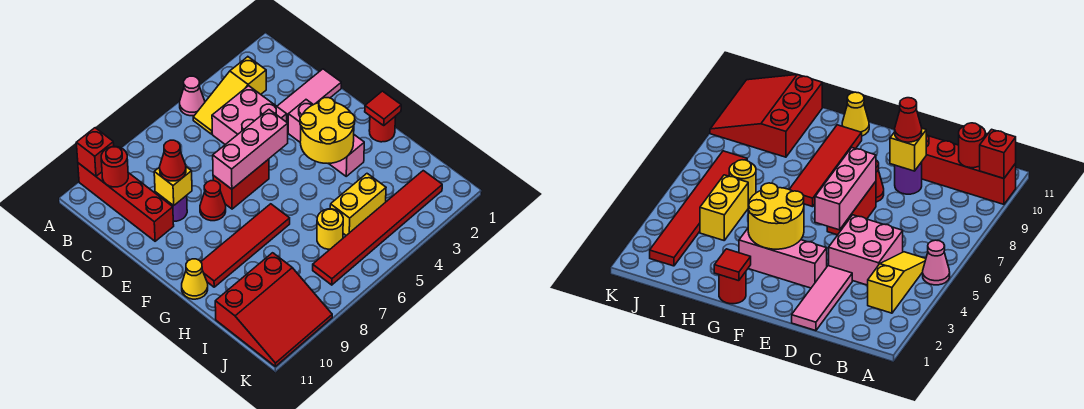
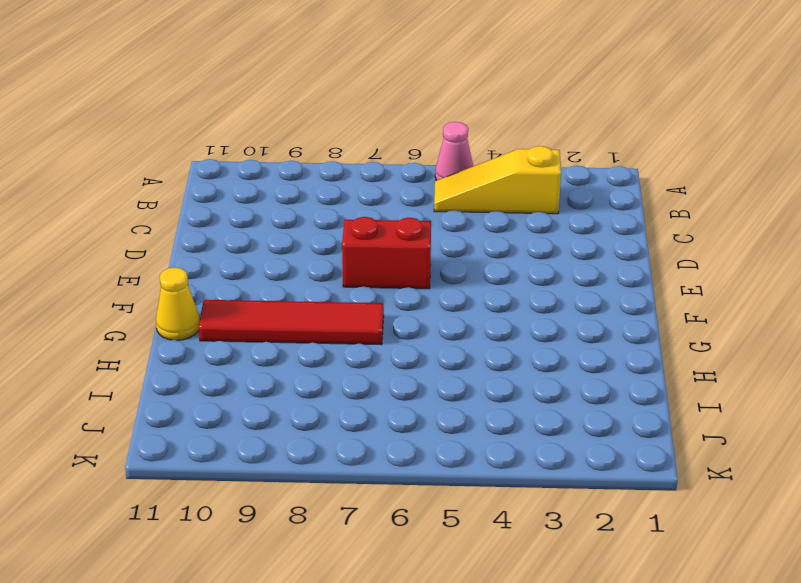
none -> red brick A10:D10 level 1
none -> pink brick C4:D5 level 1
none -> pink tile D1:D3 level 1

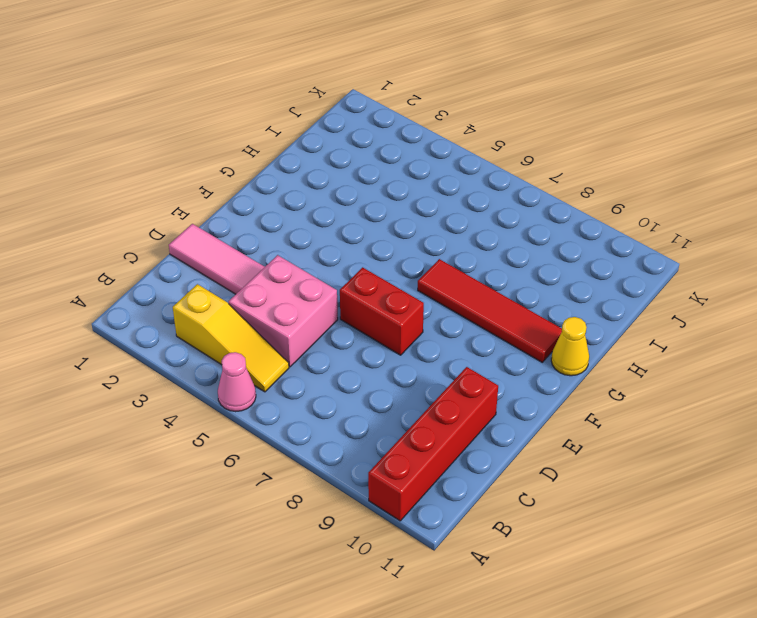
none -> purple round brick D9 level 1
none -> pink brick E3:G3 level 1
none -> red cone E8 level 1

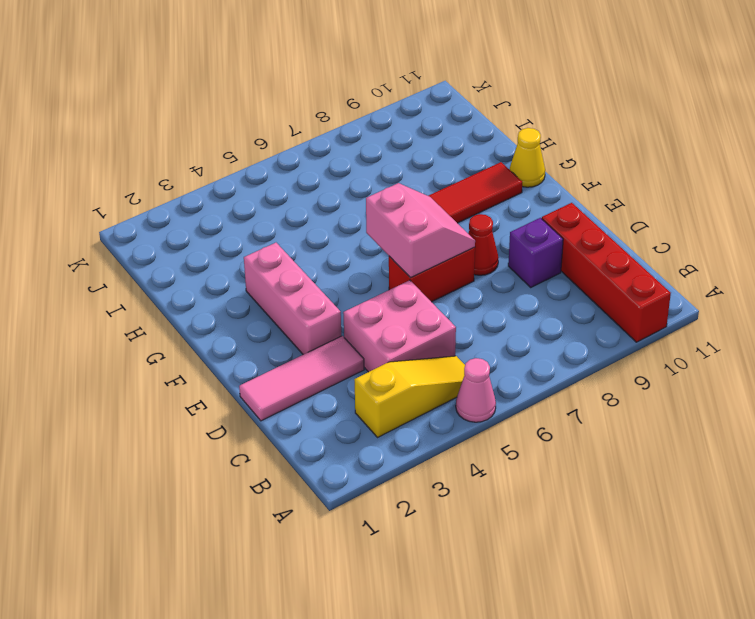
purple brick D9 level 1 -> purple round brick D9 level 1
pink slope E6:F7 level 2 top 6 -> pink brick E5:E7 level 2
none -> red round brick G1 level 1
none -> yellow brick I4:I5 level 1
none -> yellow round brick I6 level 1

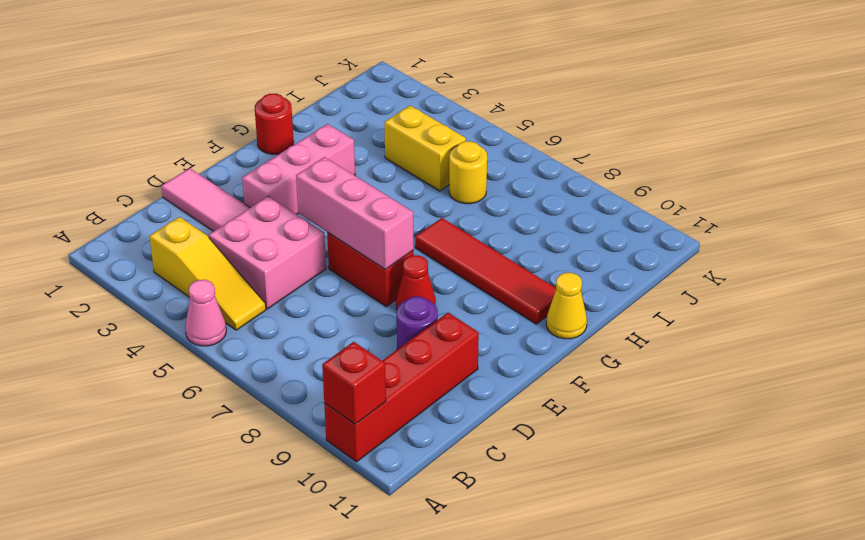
none -> red slope I9:K11 level 1 top I
none -> red tile J2:J7 level 1
none -> red round brick B10 level 2

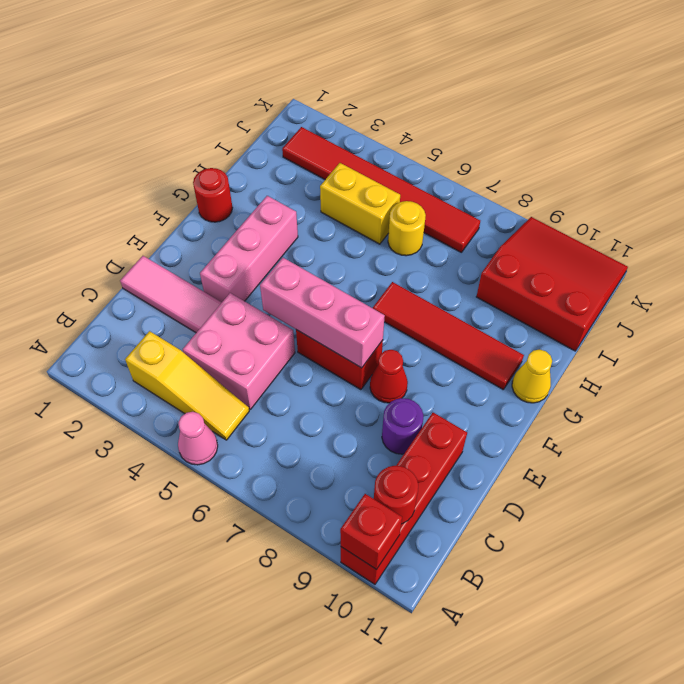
none -> yellow brick D9 level 2
none -> yellow round brick F3:G4 level 2
none -> red tile G1 level 2

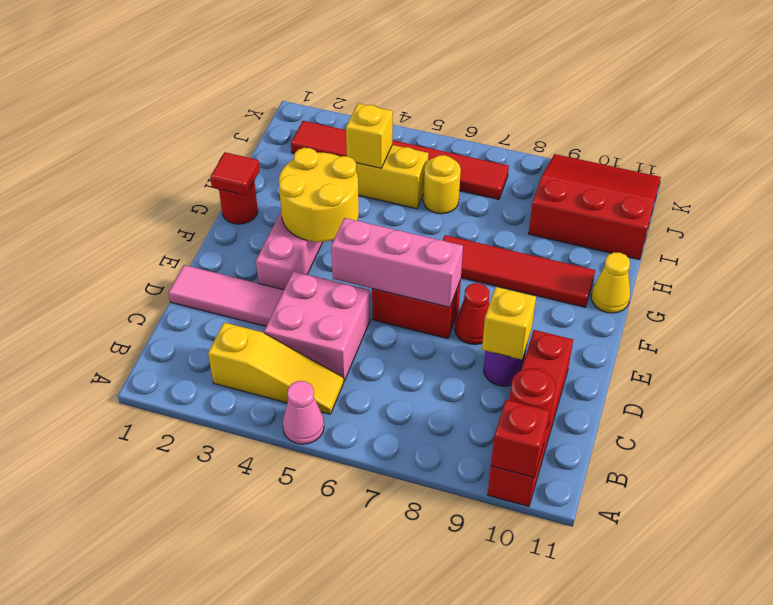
yellow brick I4 level 2 -> none
none -> red cone D9 level 3

